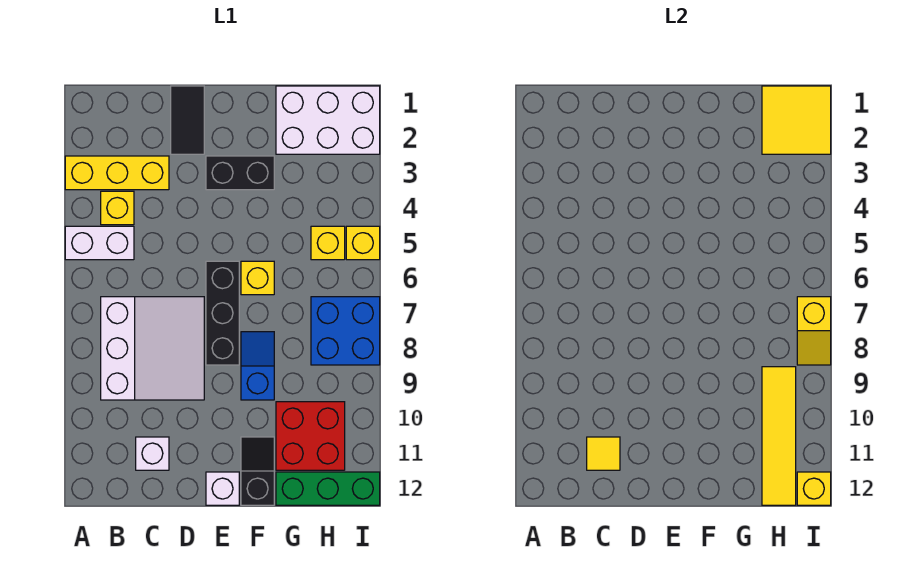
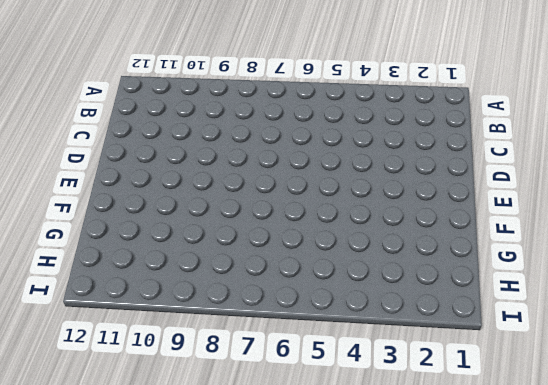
none -> yellow brick A3:C3 level 1
none -> white brick A5:B5 level 1
none -> yellow brick B4 level 1

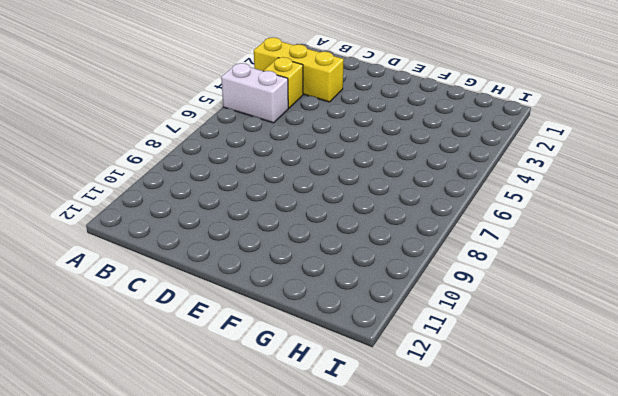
none -> white slope B7:D9 level 1 top B
none -> white brick C11 level 1
none -> black tile D1:D2 level 1

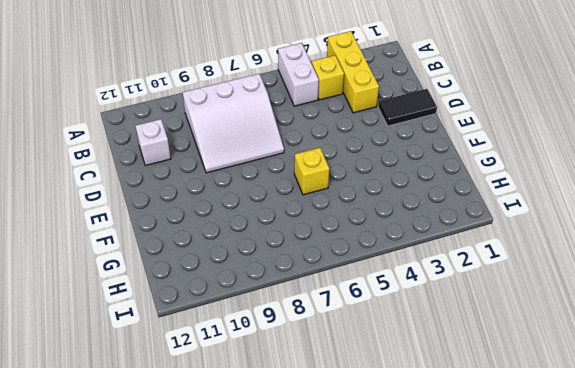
none -> black brick E3:F3 level 1
none -> black brick E6:E8 level 1
none -> white brick E12 level 1

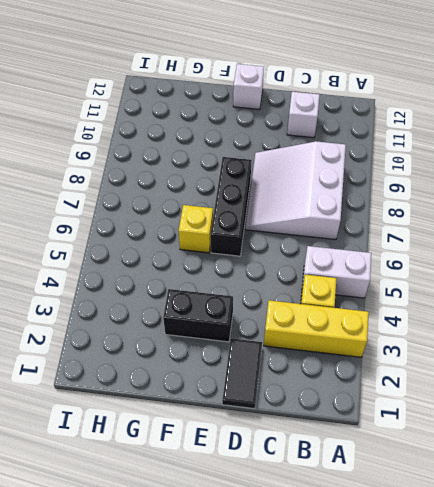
none -> blue slope F8:F9 level 1 top 9
none -> black slope F11:F12 level 1 top 12
none -> white brick G1:I2 level 1

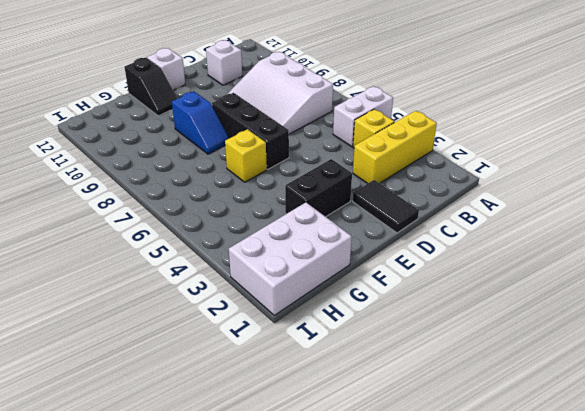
none -> red brick G10:H11 level 1
none -> green brick G12:I12 level 1
none -> yellow brick H5 level 1

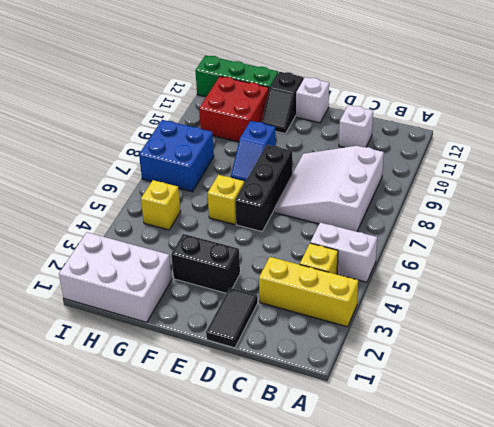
none -> yellow brick I5 level 1
none -> yellow tile C11 level 2
none -> yellow tile H1:I2 level 2

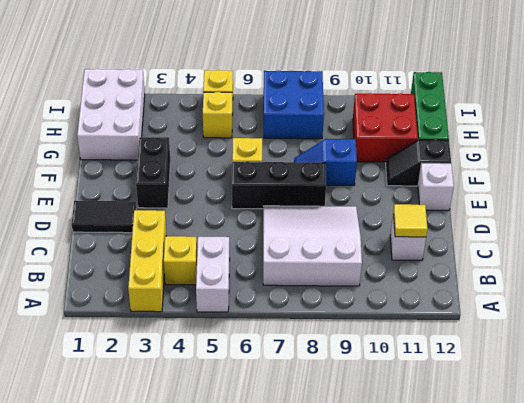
none -> yellow tile H1:I2 level 2
none -> yellow tile H9:H12 level 2
none -> yellow slope I7:I8 level 2 top 7

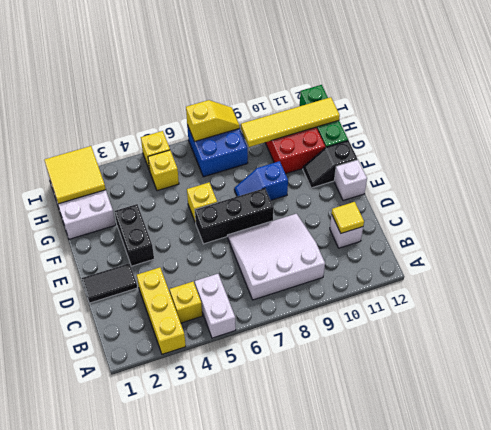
none -> yellow brick I12 level 2

